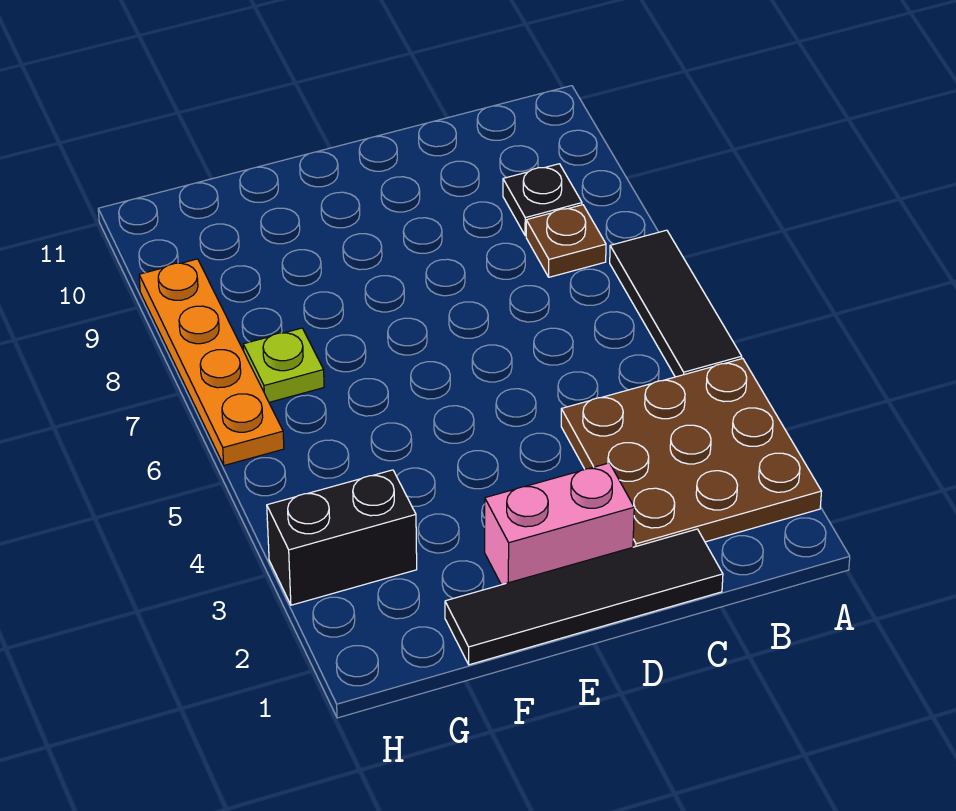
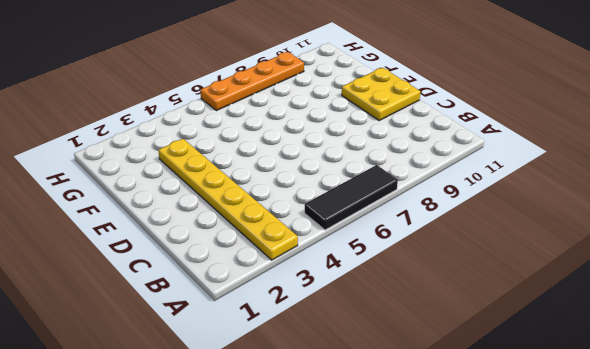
yellow plate A3:F3 level 1 -> brown plate A2:C4 level 1
yellow plate D10:E11 level 1 -> none
none -> brown plate B8 level 1
none -> black plate B9 level 1

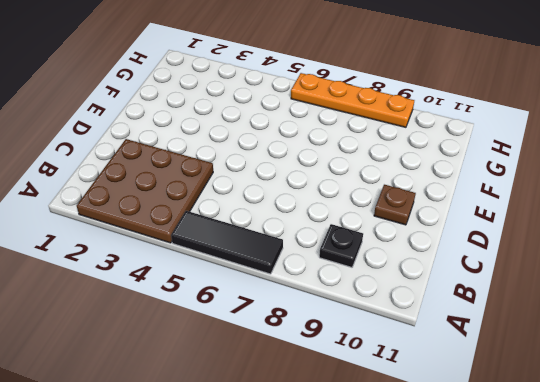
brown plate D10 level 1 -> brown plate B8 level 1
none -> black tile C1:F1 level 1
none -> pink brick D2:E2 level 1

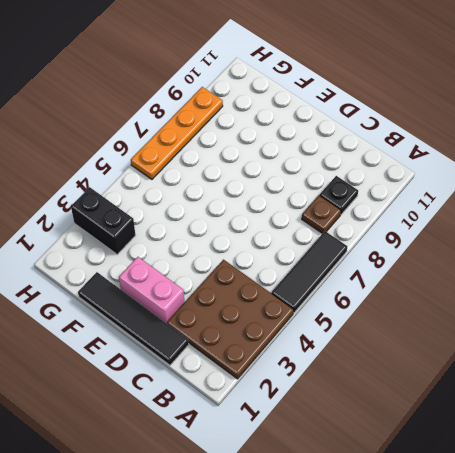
none -> lime plate G7 level 1

